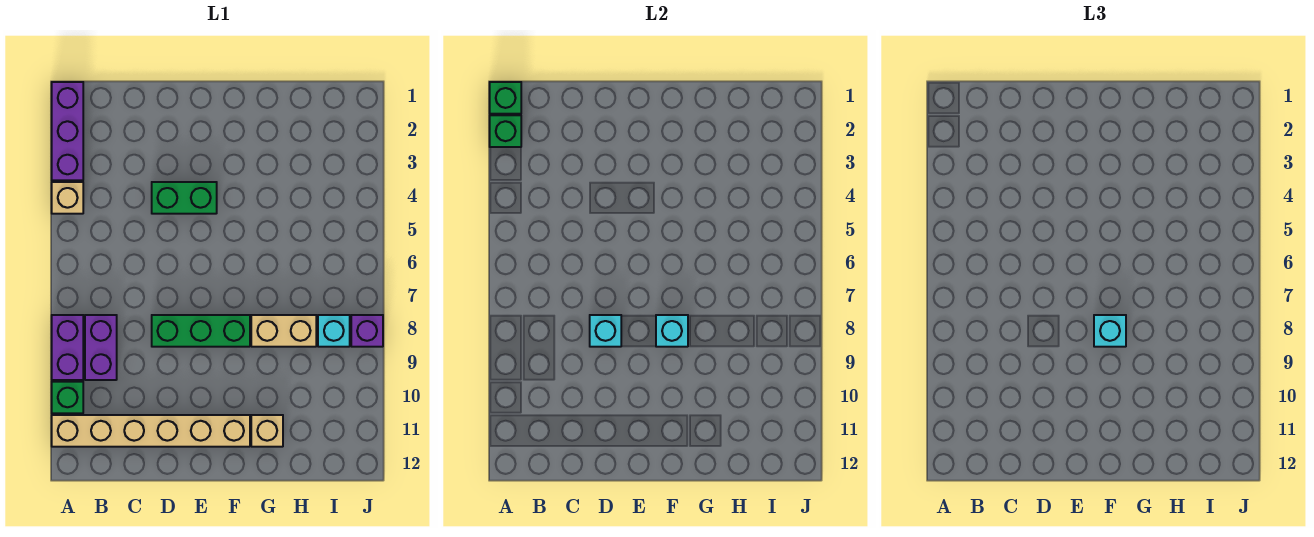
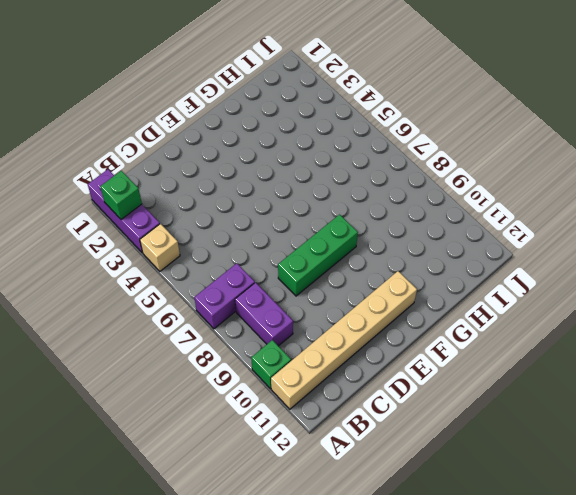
purple brick A7:B7 level 1 -> purple brick A8:A9 level 1
none -> green brick D4:E4 level 1
none -> tan brick G8:H8 level 1
none -> tan brick G11 level 1

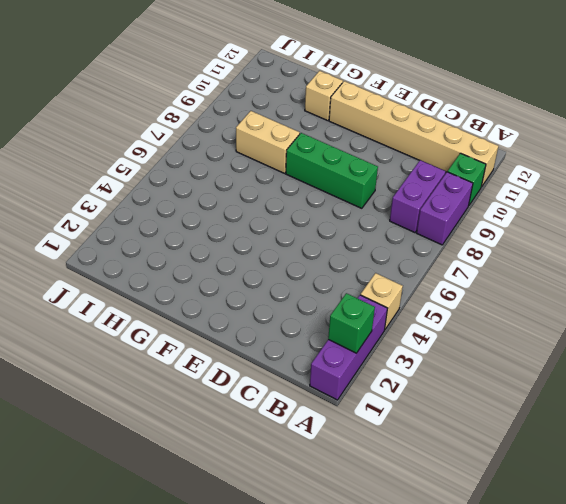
none -> green brick D4:E4 level 1
none -> cyan brick I8 level 1
none -> purple brick J8 level 1

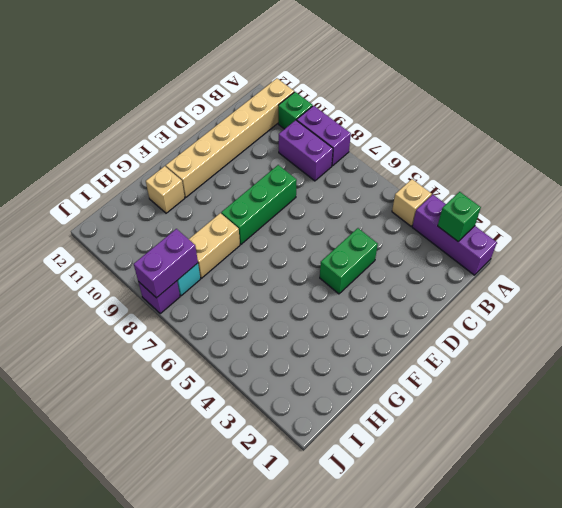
purple brick I8:J8 level 2 -> none
none -> green brick A1 level 2
none -> cyan brick D8 level 2
none -> cyan brick F8 level 2

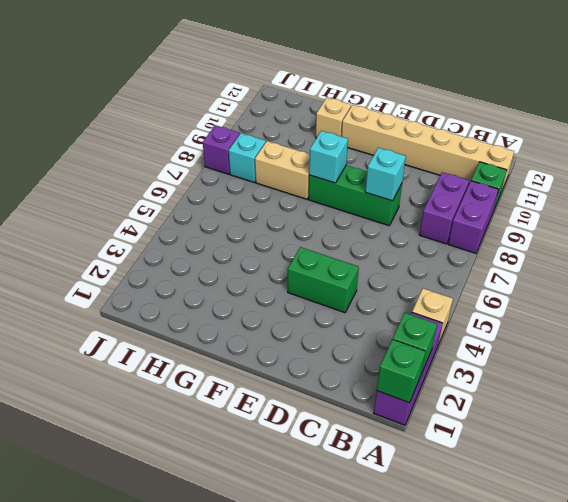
none -> cyan brick F8 level 3

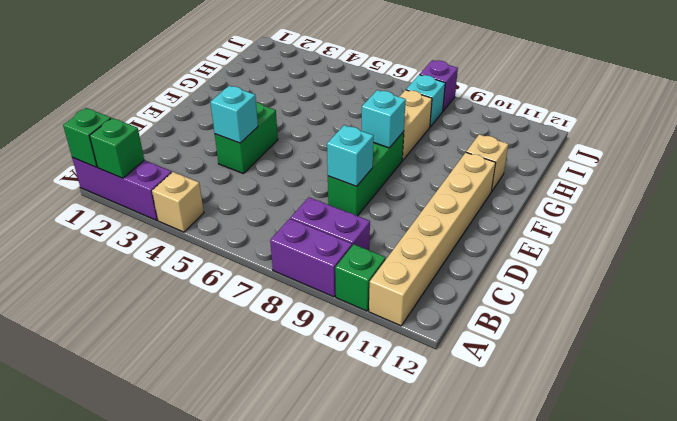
cyan brick D4 level 2 -> cyan brick F8 level 3

